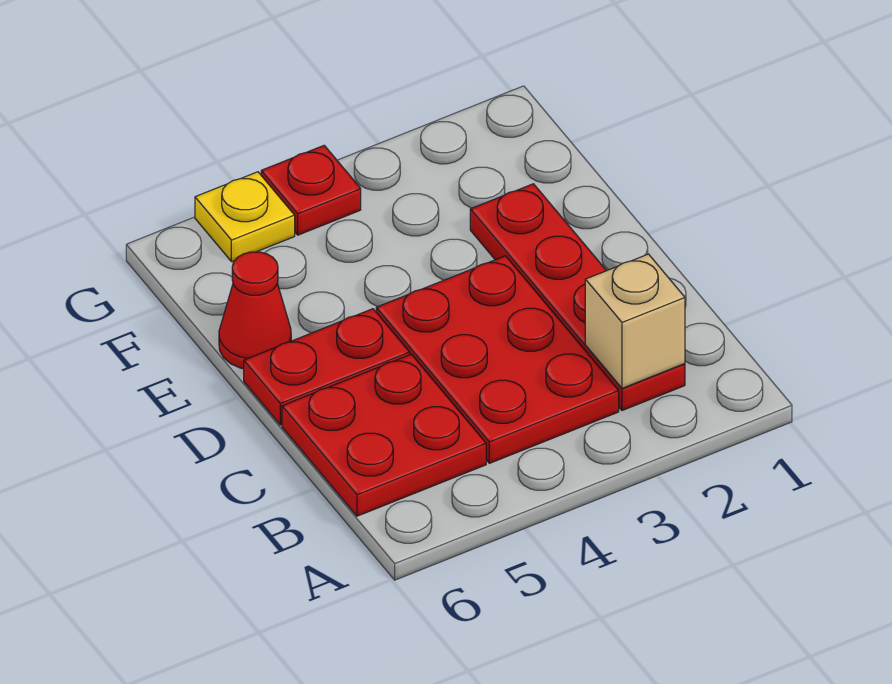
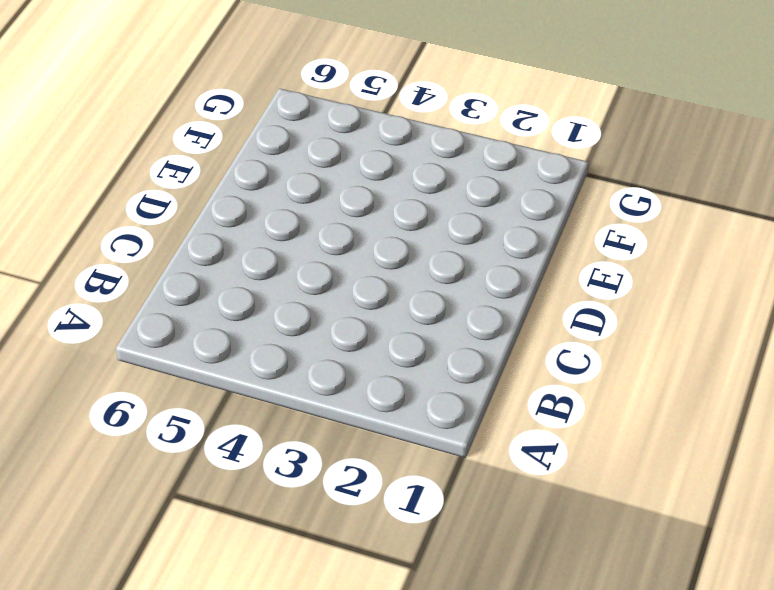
none -> red plate B2:E2 level 1
none -> red plate B3:D4 level 1

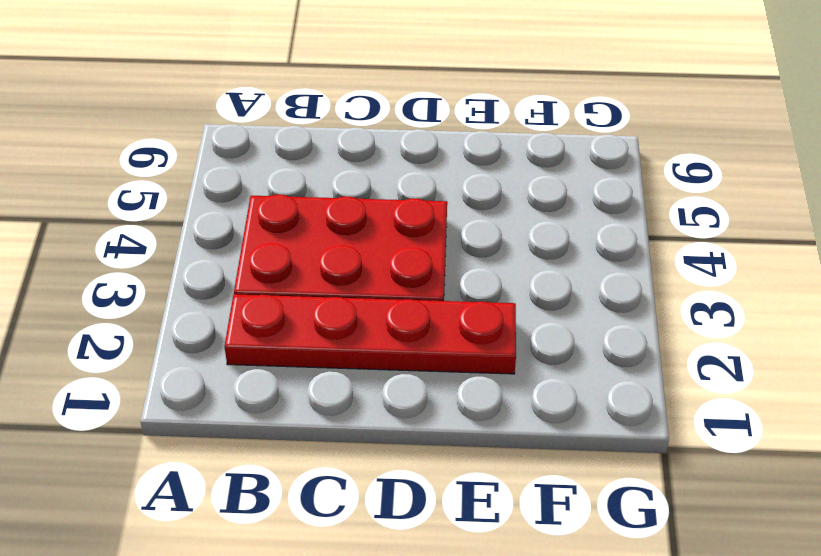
none -> red plate B5:C6 level 1
none -> red plate D5:D6 level 1

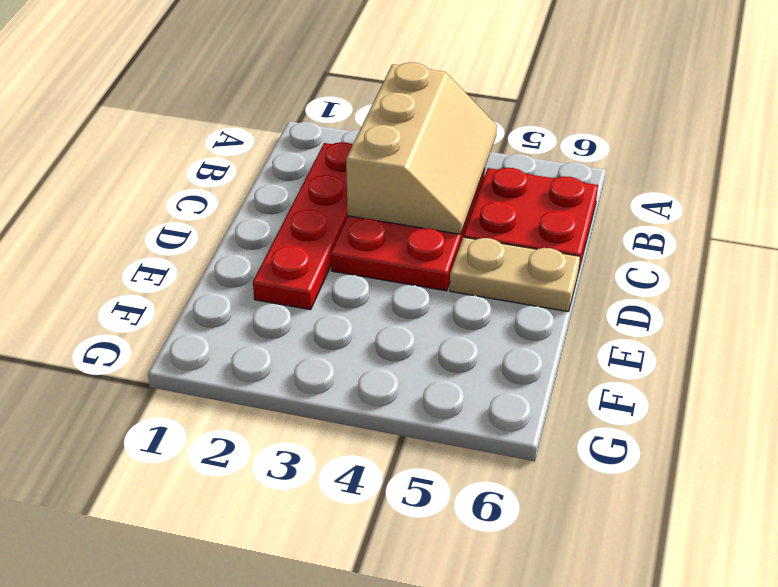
tan slope A3:C4 level 2 top 3 -> none
tan plate D5:D6 level 1 -> red plate D5:D6 level 1
none -> red cone E6 level 1
none -> red plate G4 level 1

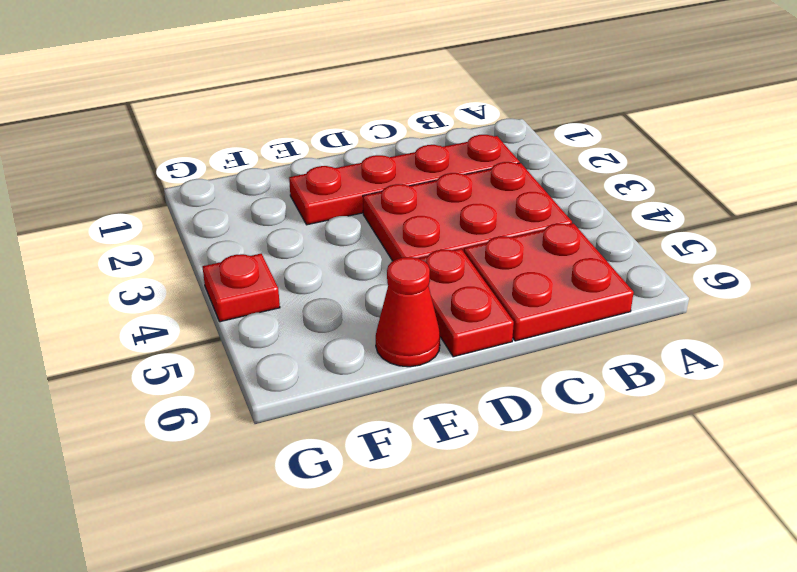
none -> yellow plate G5 level 1
none -> tan brick B2 level 2

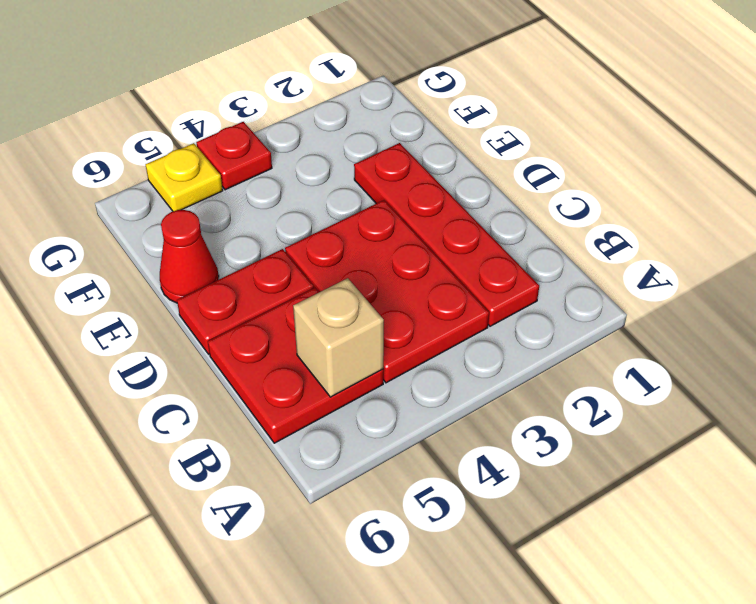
tan brick B5 level 2 -> tan brick B2 level 2

